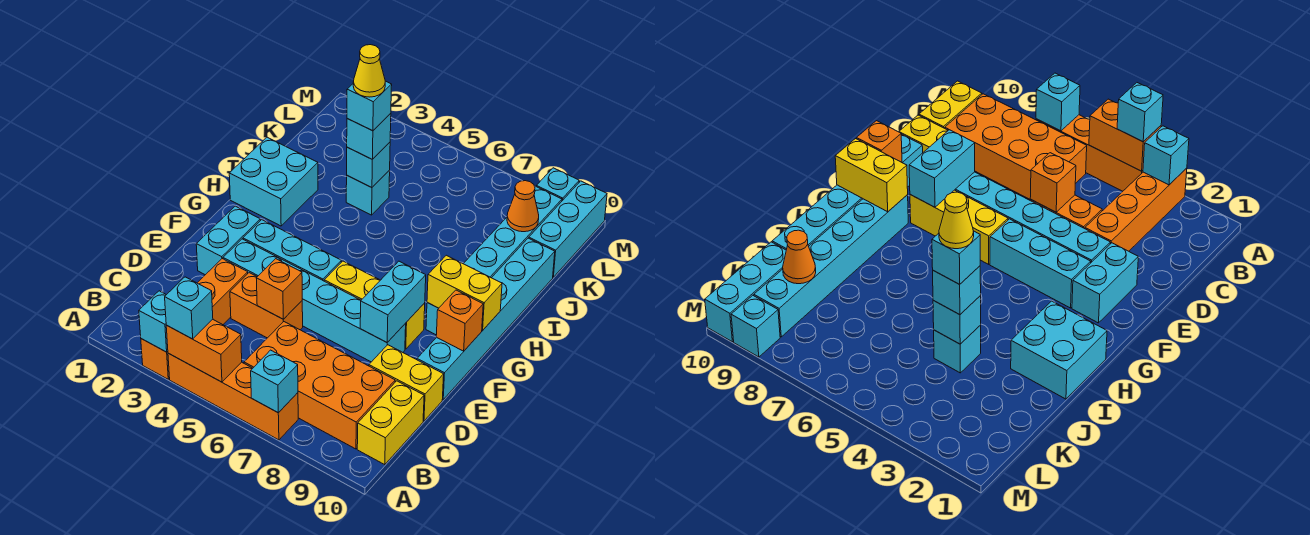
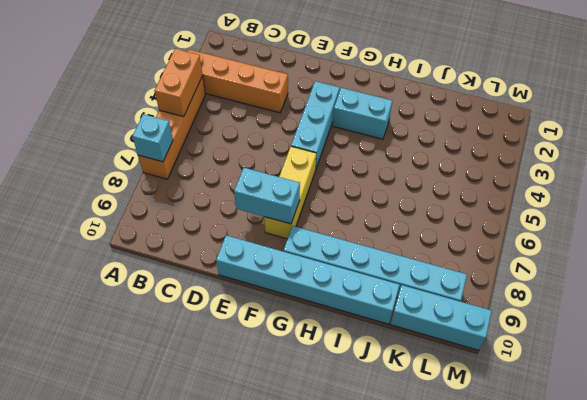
cyan brick G3:H3 level 1 -> cyan brick E2:F2 level 1
none -> orange brick B6:C9 level 1
none -> yellow brick B10:C10 level 1
none -> orange brick D4:D5 level 1

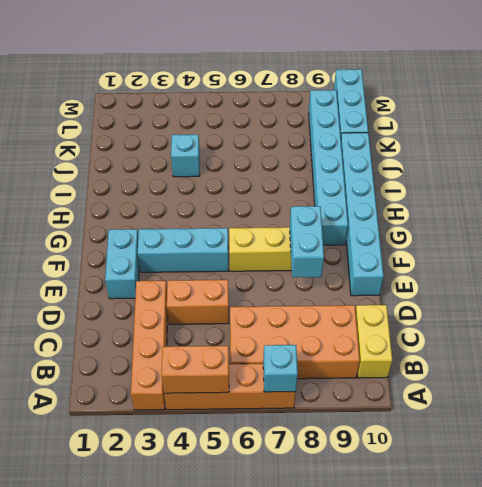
none -> yellow brick D9:D10 level 1
none -> cyan brick E3:E8 level 1
none -> cyan brick H1:I2 level 1

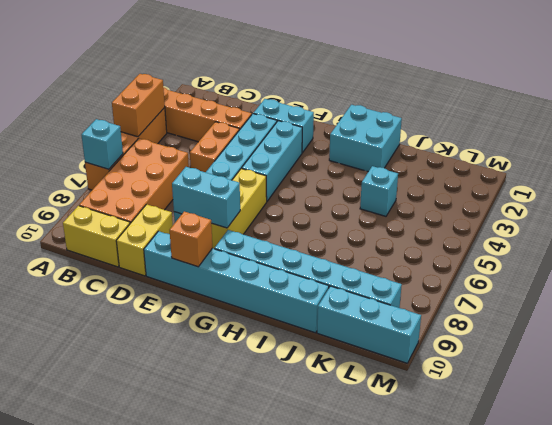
none -> cyan brick M9 level 1
none -> cyan brick A3 level 2
none -> orange brick D5 level 2

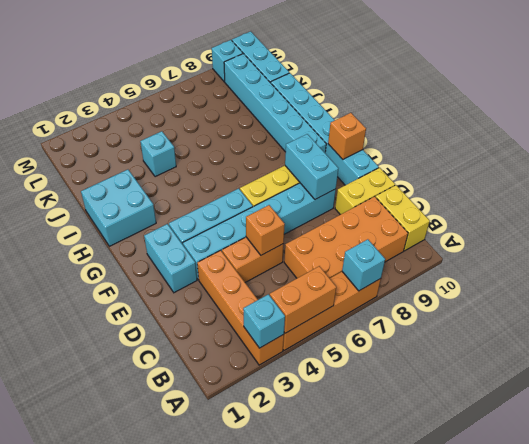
none -> yellow brick G9:G10 level 2
none -> cyan brick J4 level 2
none -> orange cone K9 level 2

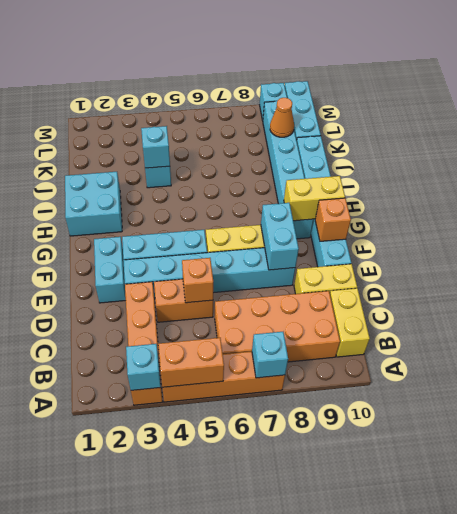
none -> cyan brick A4 level 3
none -> cyan brick J4 level 3
none -> cyan brick J4 level 4

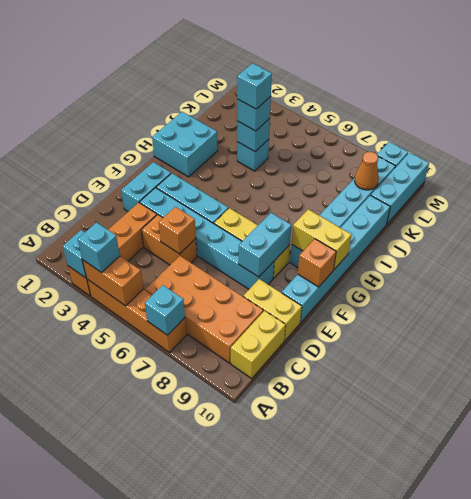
none -> yellow cone J4 level 5

